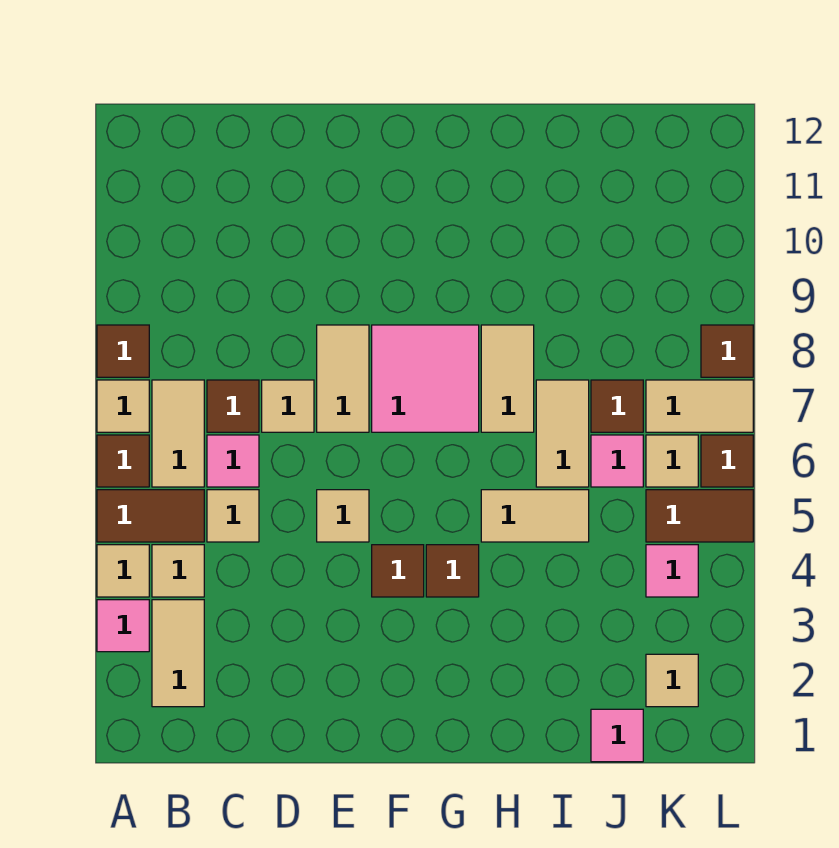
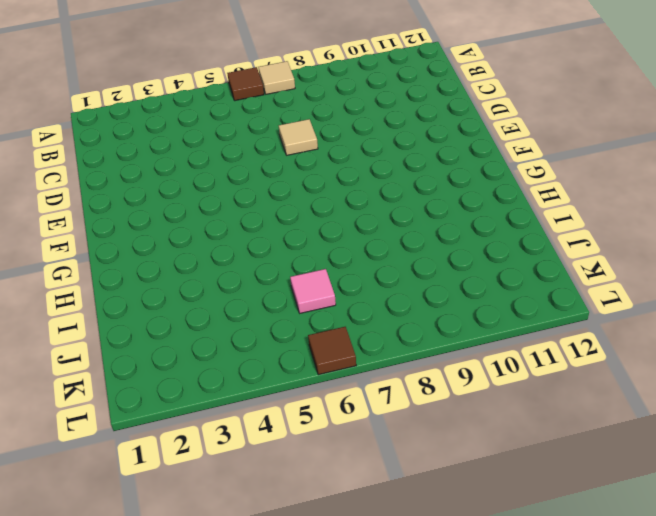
none -> pink tile A3 level 1
none -> tan tile A4 level 1
none -> brown tile A5:B5 level 1
none -> brown tile A8 level 1

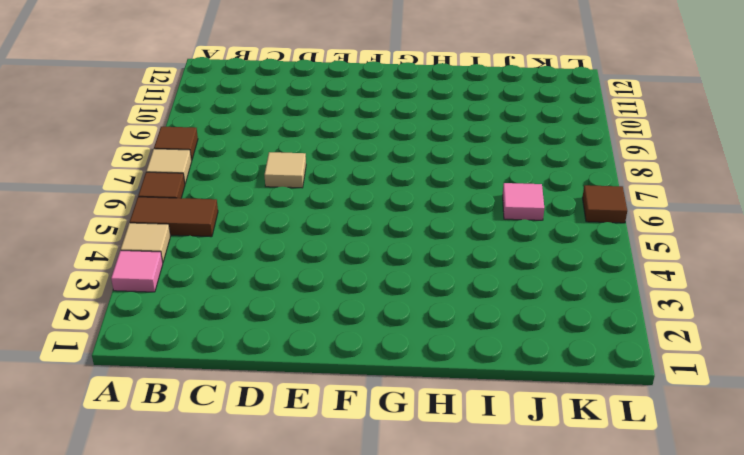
none -> tan tile B2:B3 level 1
none -> tan tile B4 level 1
none -> tan tile B6:B7 level 1
none -> tan tile C5 level 1

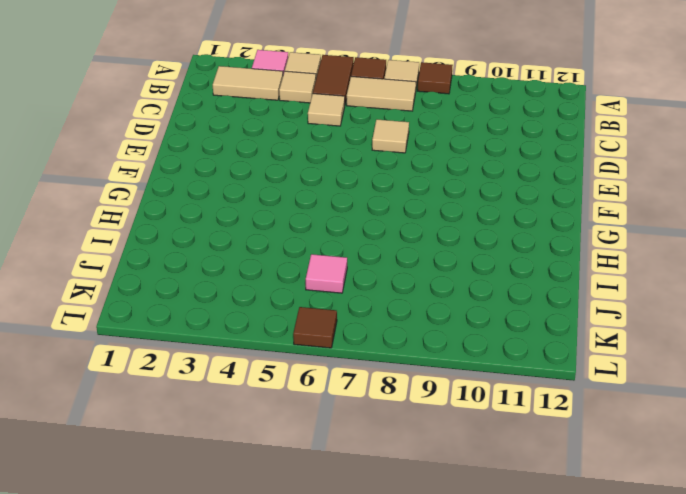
none -> pink tile C6 level 1
none -> brown tile C7 level 1
none -> tan tile E5 level 1
none -> tan tile E7:E8 level 1

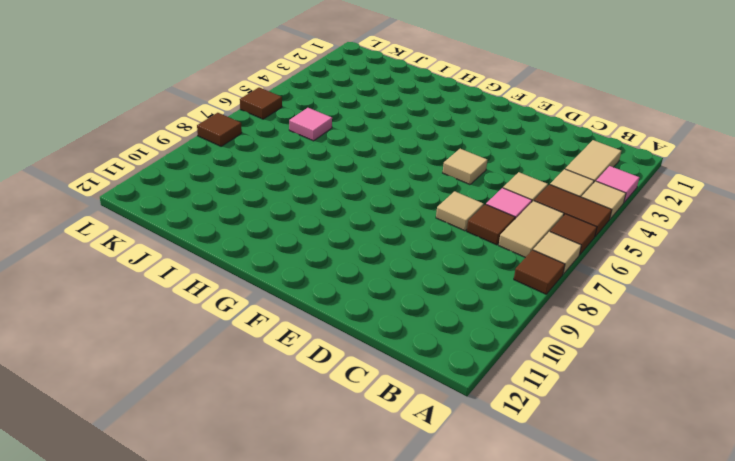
none -> tan tile E7:E8 level 1
none -> brown tile F4 level 1
none -> pink tile F7:G8 level 1
none -> brown tile G4 level 1

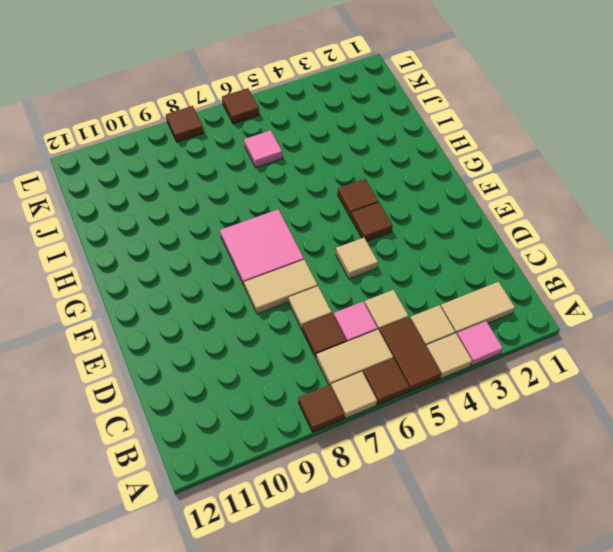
none -> tan tile H5:I5 level 1
none -> tan tile H7:H8 level 1
none -> tan tile I6:I7 level 1
none -> pink tile J1 level 1

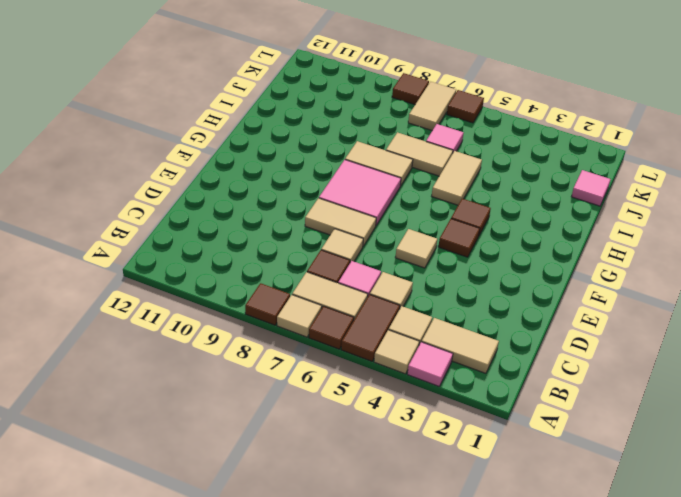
none -> brown tile J7 level 1
none -> tan tile K2 level 1
none -> pink tile K4 level 1
none -> brown tile K5:L5 level 1

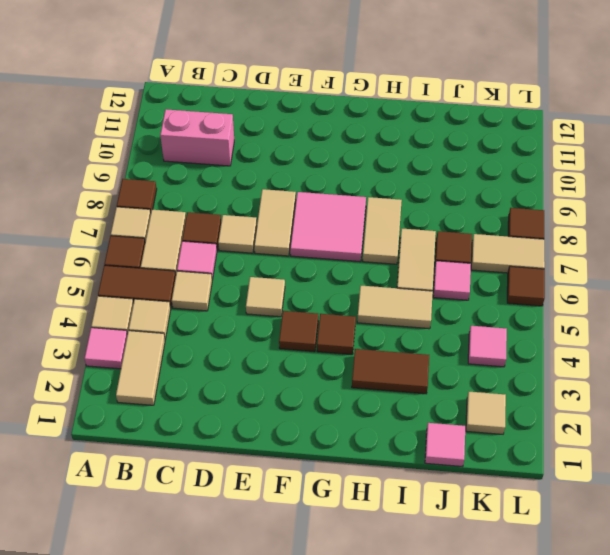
pink brick B10:C10 level 1 -> none
brown tile H3:I3 level 1 -> brown tile K5:L5 level 1
none -> tan tile K6 level 1

